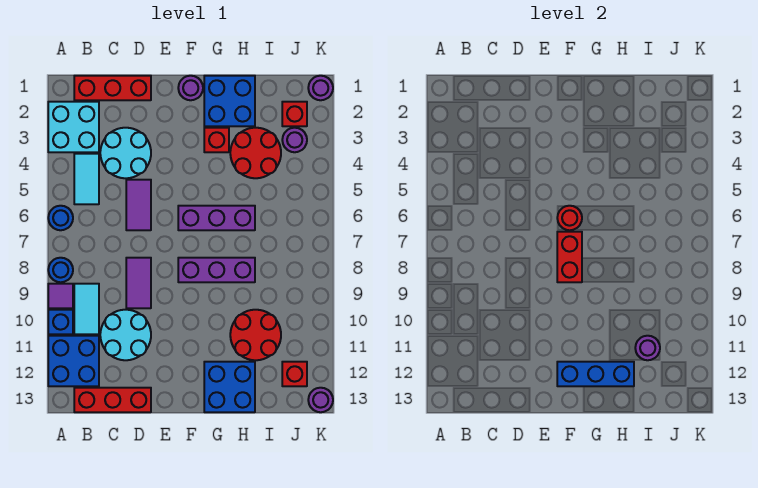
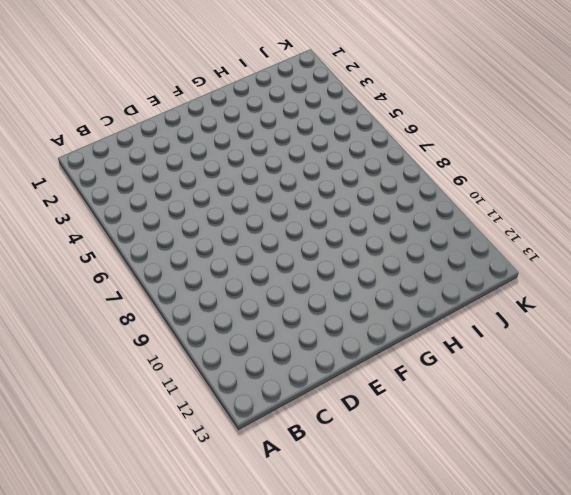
none -> cyan brick A2:B3 level 1
none -> blue round brick A6 level 1
none -> blue round brick A8 level 1
none -> purple tile A9 level 1

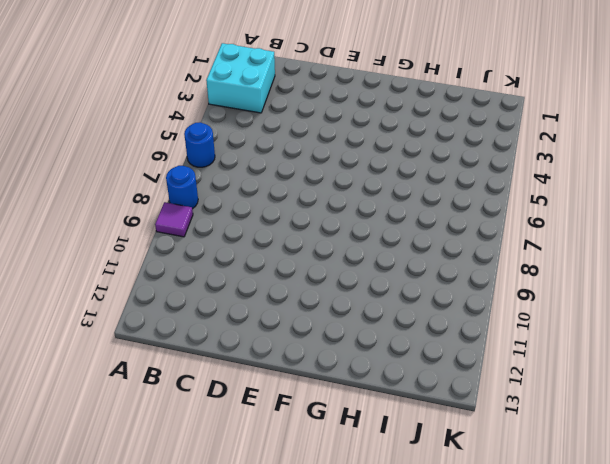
none -> blue brick A10 level 1
none -> blue brick A11:B12 level 1
none -> red brick B1:D1 level 1
none -> cyan tile B4:B5 level 1

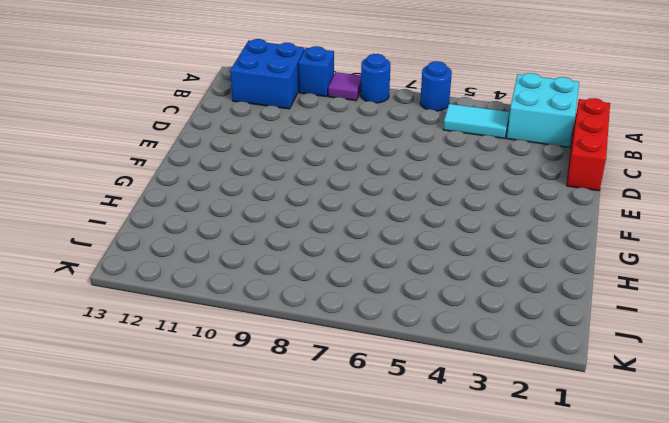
none -> cyan tile B9:B10 level 1
none -> red brick B13:D13 level 1
none -> cyan round brick C3:D4 level 1
none -> cyan round brick C10:D11 level 1

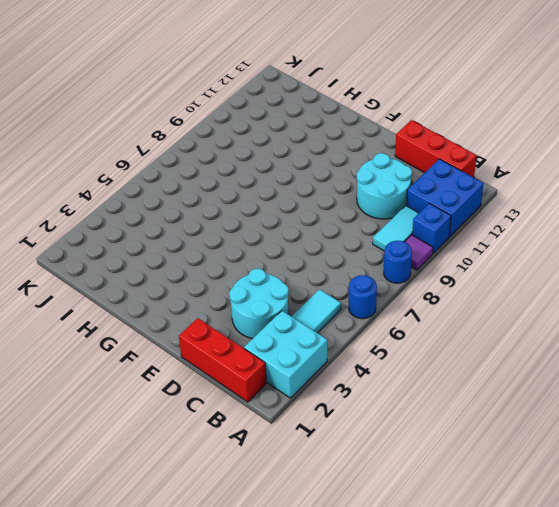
none -> purple tile D5:D6 level 1
none -> purple tile D8:D9 level 1
none -> purple round brick F1 level 1
none -> purple brick F6:H6 level 1

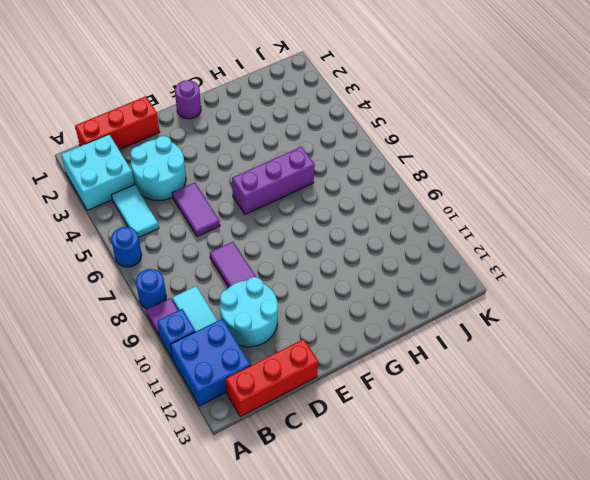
none -> purple brick F8:H8 level 1
none -> blue brick G1:H2 level 1
none -> red brick G3 level 1
none -> blue brick G12:H13 level 1

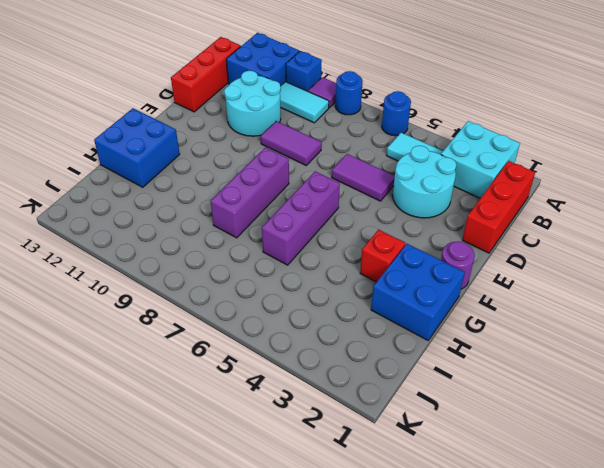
none -> red round brick H3:I4 level 1
none -> red round brick H10:I11 level 1
none -> red brick J2 level 1
none -> purple round brick J3 level 1

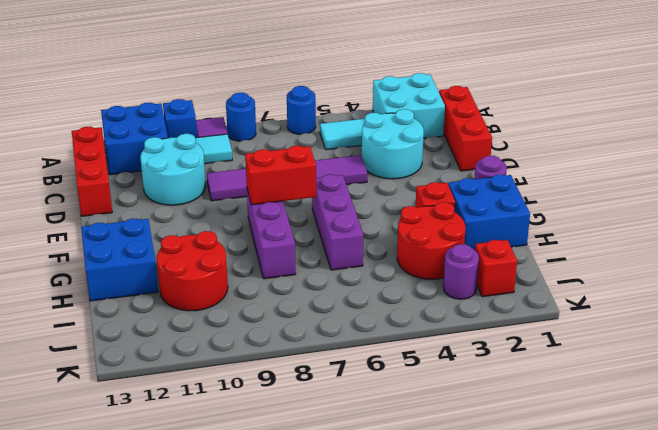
none -> red brick J12 level 1
none -> purple round brick K1 level 1
none -> purple round brick K13 level 1
none -> red round brick F6 level 2

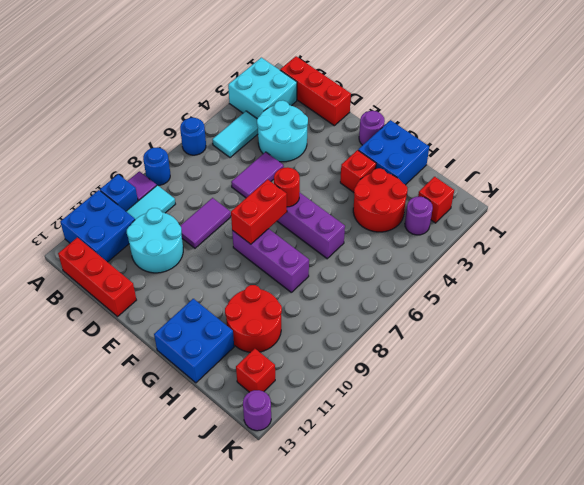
none -> purple round brick K1 level 1
none -> blue brick F12:H12 level 2
none -> purple round brick I11 level 2

